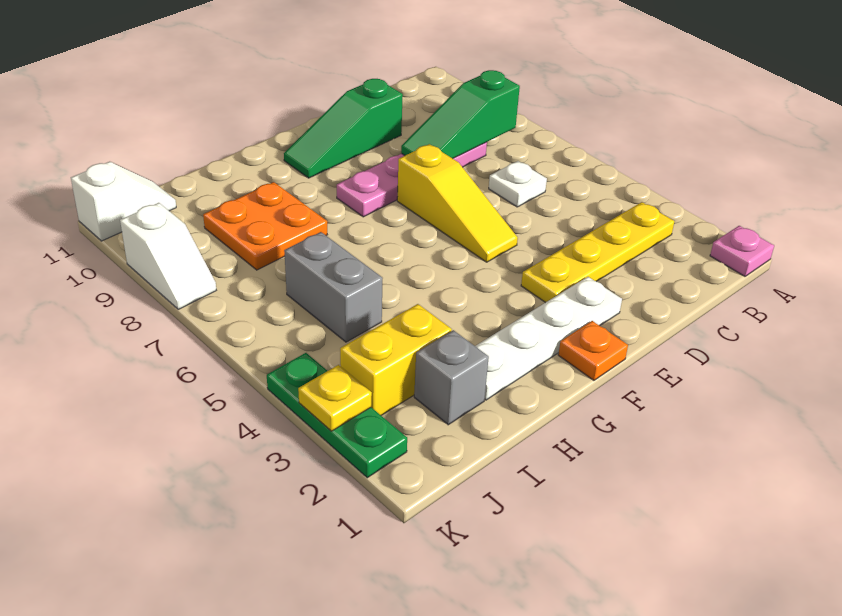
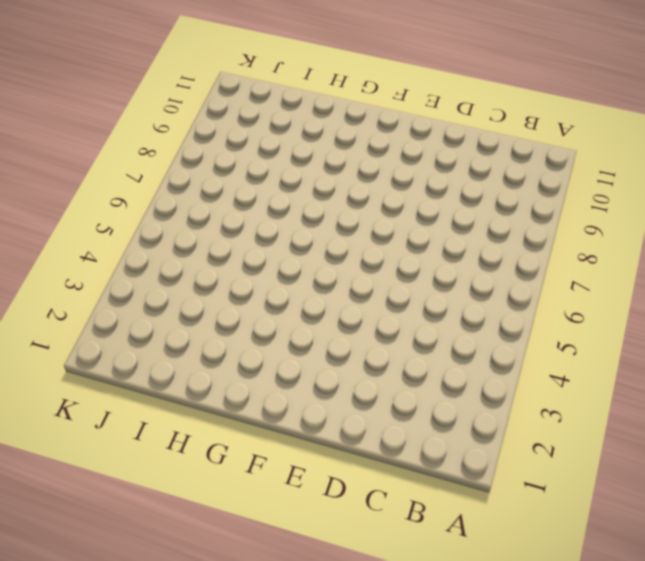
none -> pink plate A1 level 1
none -> yellow plate B3:E3 level 1
none -> white plate C6 level 1

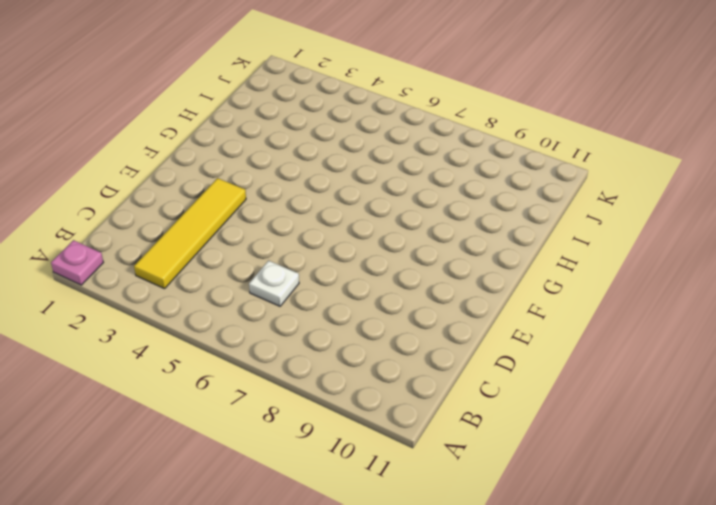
yellow tile B3:E3 level 1 -> yellow plate B3:E3 level 1
none -> pink plate C8:F8 level 1
none -> green slope D10:F10 level 1 top D
none -> white plate E2:H2 level 1

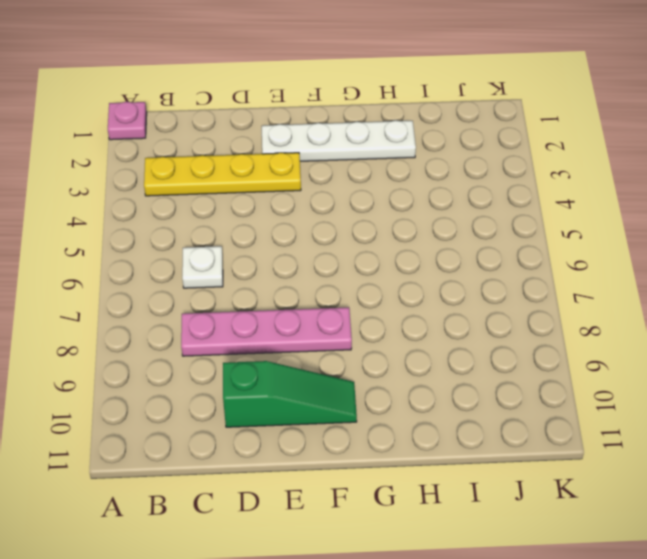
none -> yellow slope E5:E7 level 1 top 7
none -> orange plate F1 level 1
none -> orange plate H8:I9 level 1

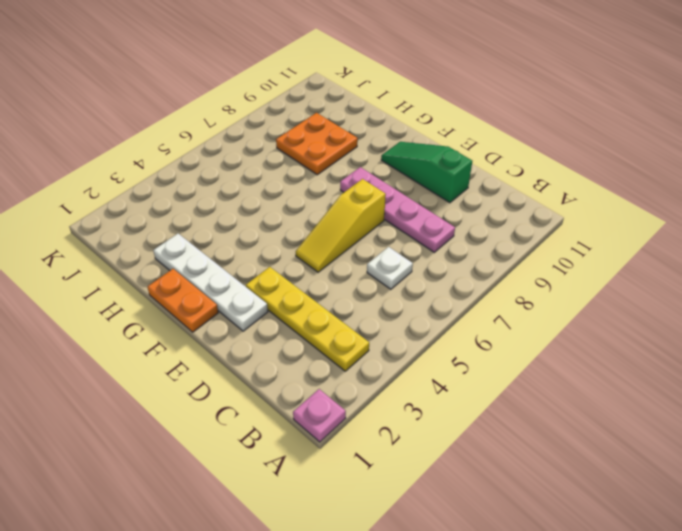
orange plate F1:G1 level 1 -> orange plate F1 level 1
none -> grey brick I2 level 1
none -> yellow brick I3:J3 level 1
none -> grey brick I5:I6 level 1

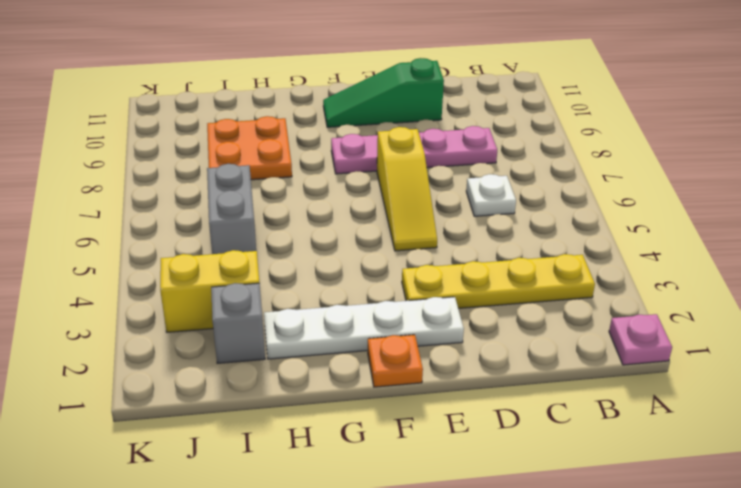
none -> white slope J11:K11 level 1 top K
none -> green plate K2:K4 level 1
none -> white slope K8:K9 level 1 top 9

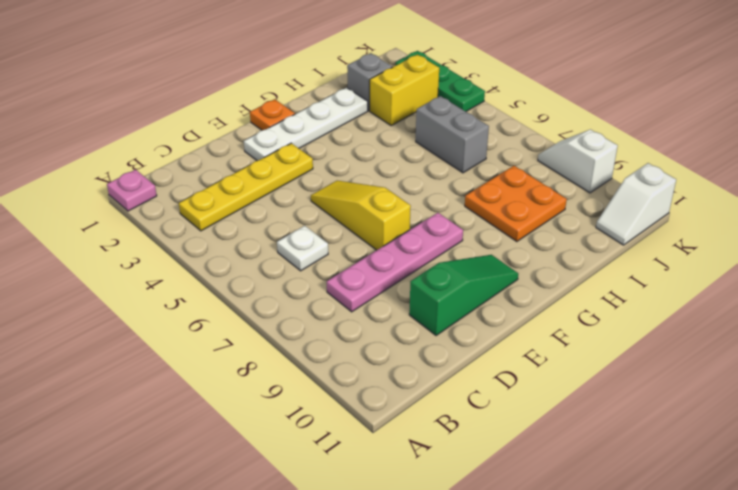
none -> green slope B8:D8 level 2 top B
none -> yellow plate K3 level 2

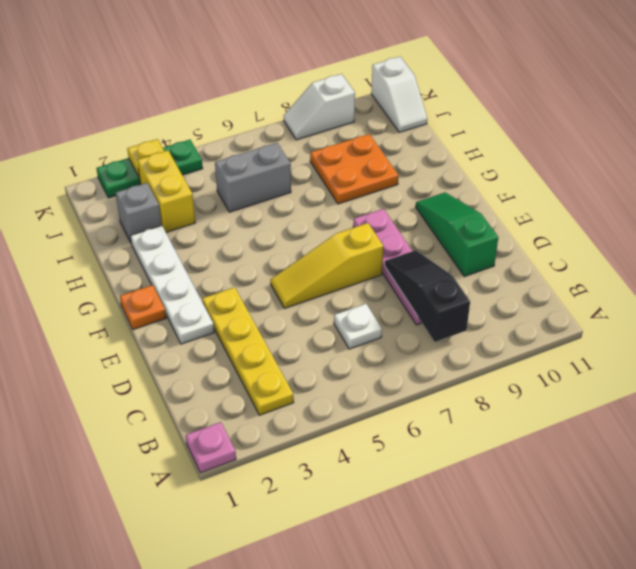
black slope B8:D8 level 2 top B -> green slope B8:D8 level 2 top B

